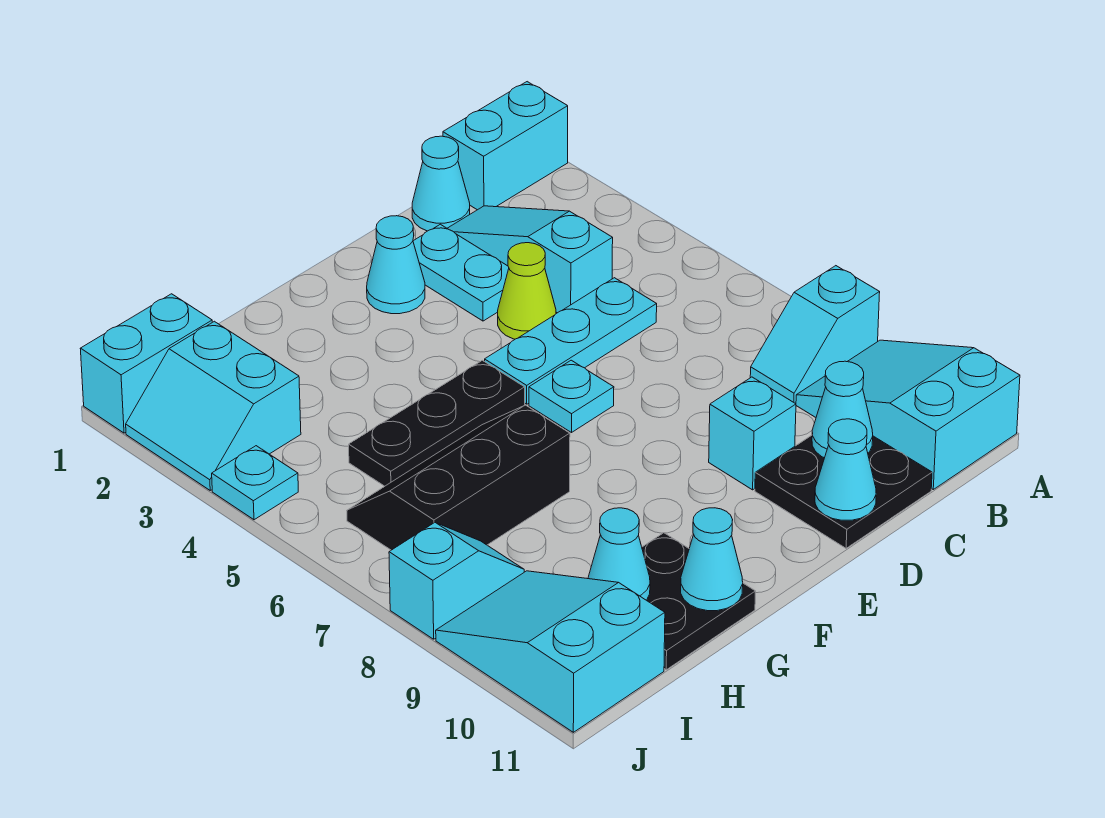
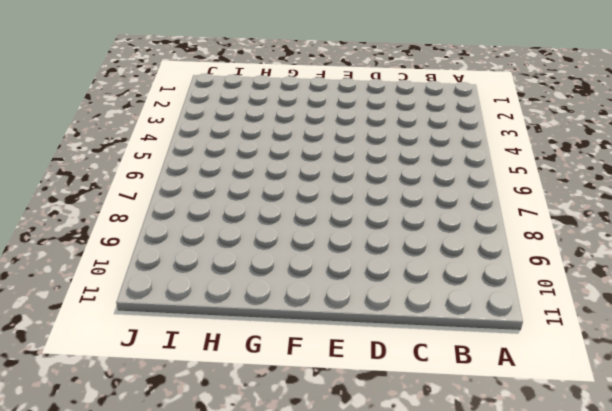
none -> cyan brick A1:B1 level 1
none -> cyan slope A8:B8 level 1 top A
none -> cyan slope A9:B11 level 1 top 11

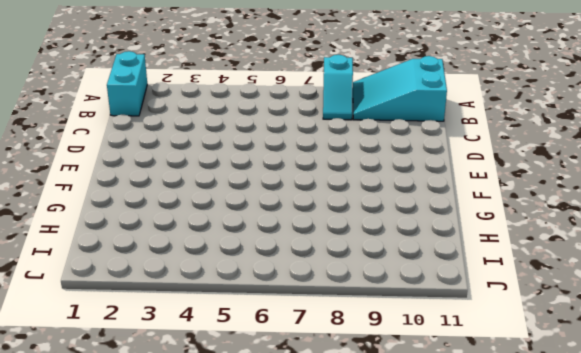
none -> cyan cone C1 level 1
none -> cyan slope C2:C4 level 1 top 4
none -> cyan plate C5:E5 level 1

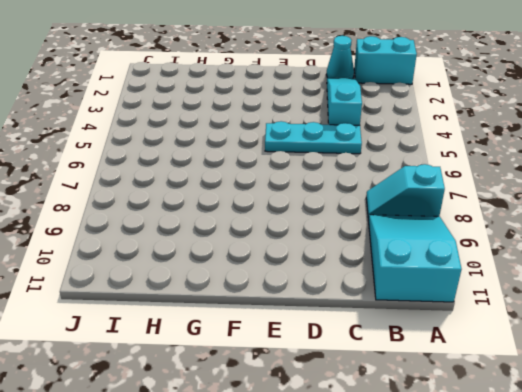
none -> black plate C10:D11 level 1
none -> cyan plate D2:D3 level 1
none -> lime cone D4 level 1

